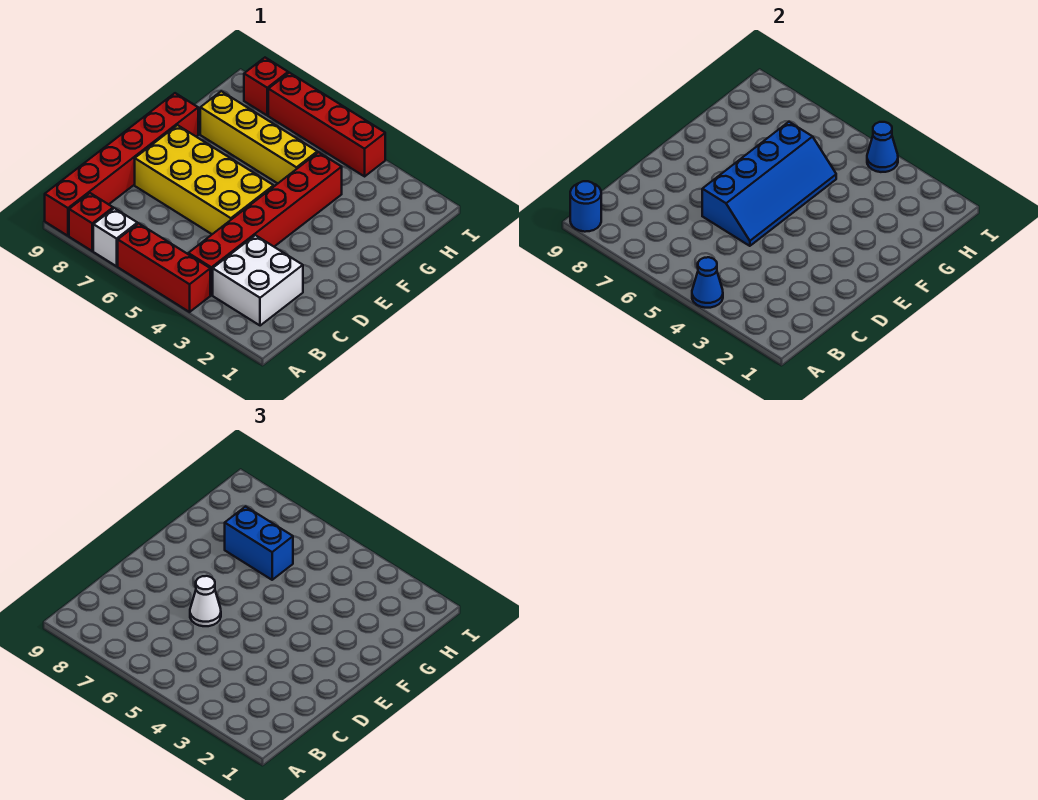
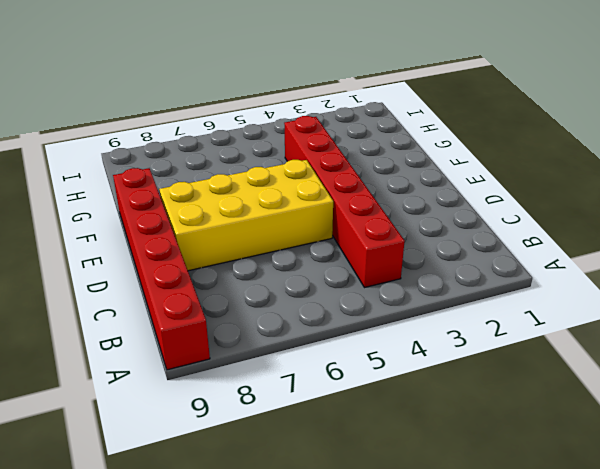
none -> red brick A4:A6 level 1
none -> white brick A7 level 1
none -> red brick A8 level 1

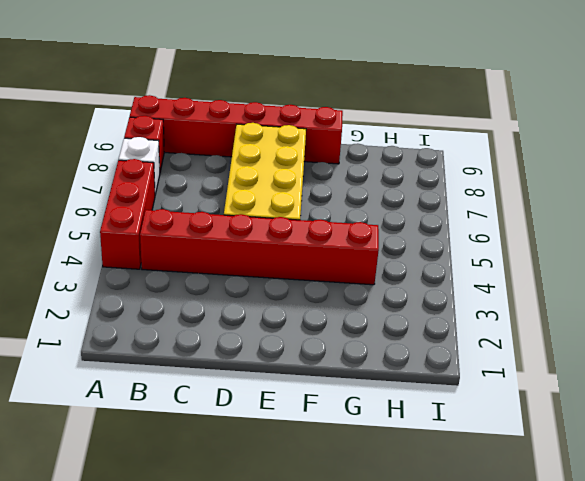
none -> white brick B2:C3 level 1
none -> yellow brick G5:G8 level 1
none -> red brick I4:I7 level 1

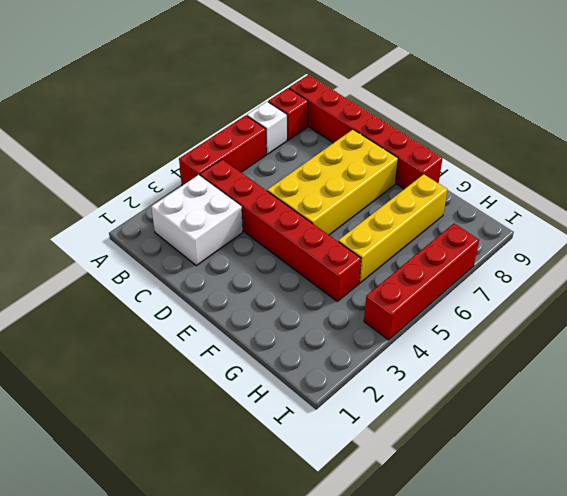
none -> red brick I8 level 1
none -> blue cone A4 level 2
none -> blue round brick A9 level 2

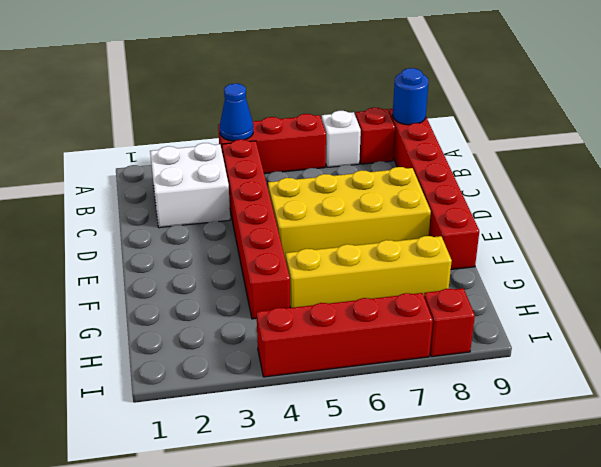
none -> blue slope D5:G6 level 2 top 6
none -> blue cone I4 level 2
none -> white cone D6 level 3

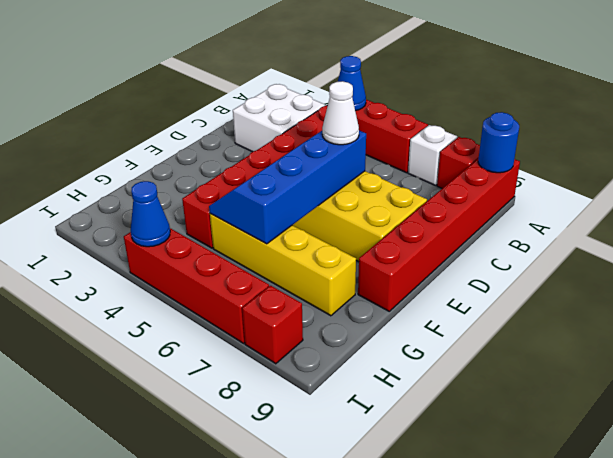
none -> blue brick G6:G7 level 3

